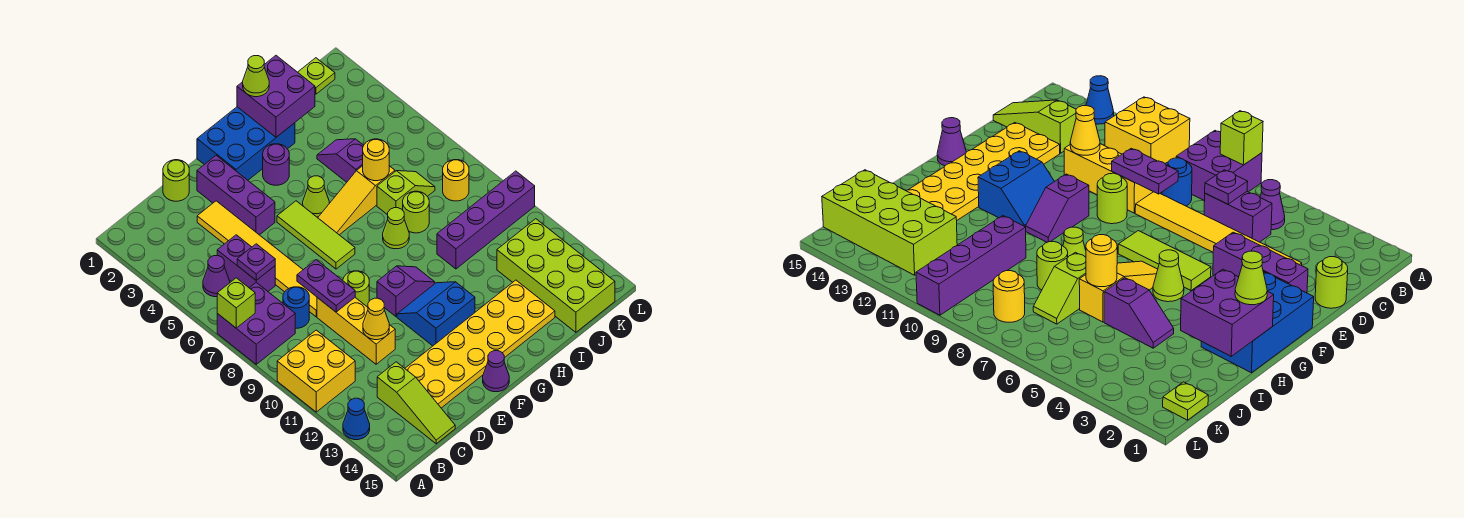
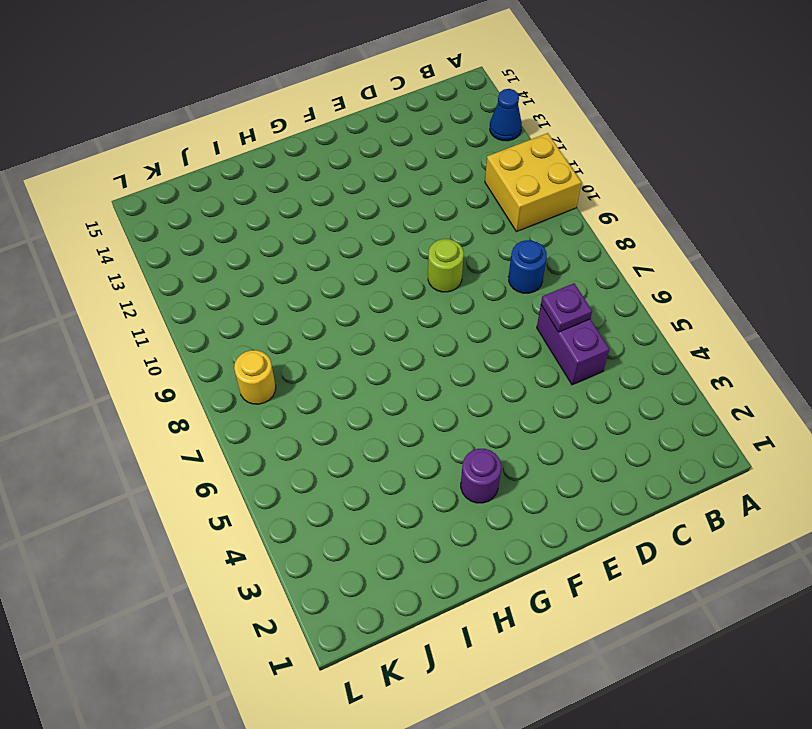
none -> purple brick A7:B8 level 1
none -> purple cone B5 level 1
none -> lime slope C13:C15 level 1 top 13
none -> lime round brick D1 level 1

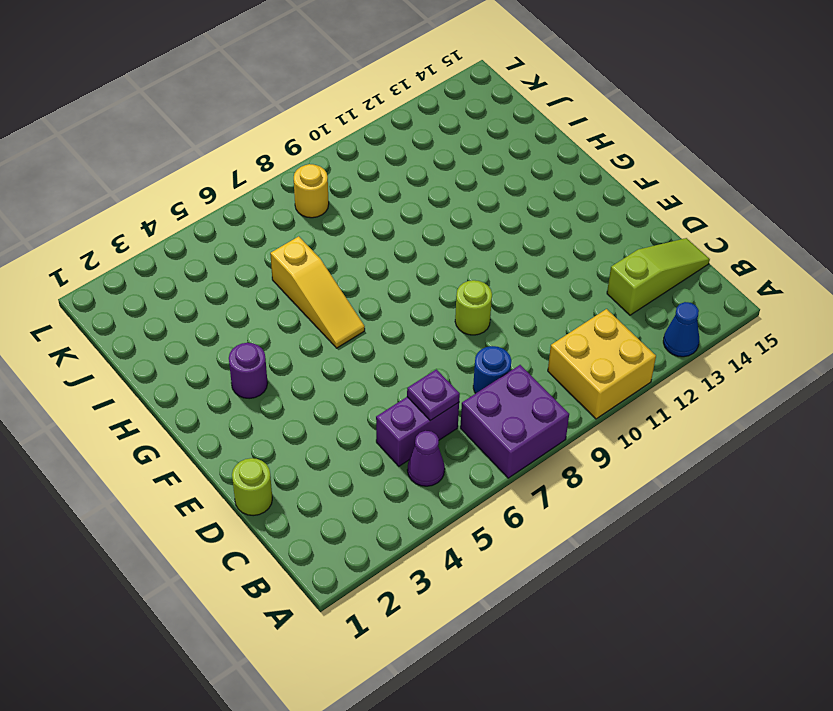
none -> yellow tile D3:D8 level 1
none -> yellow brick D9:D11 level 1
none -> yellow plate D13:I14 level 1
none -> purple brick E2:E4 level 1

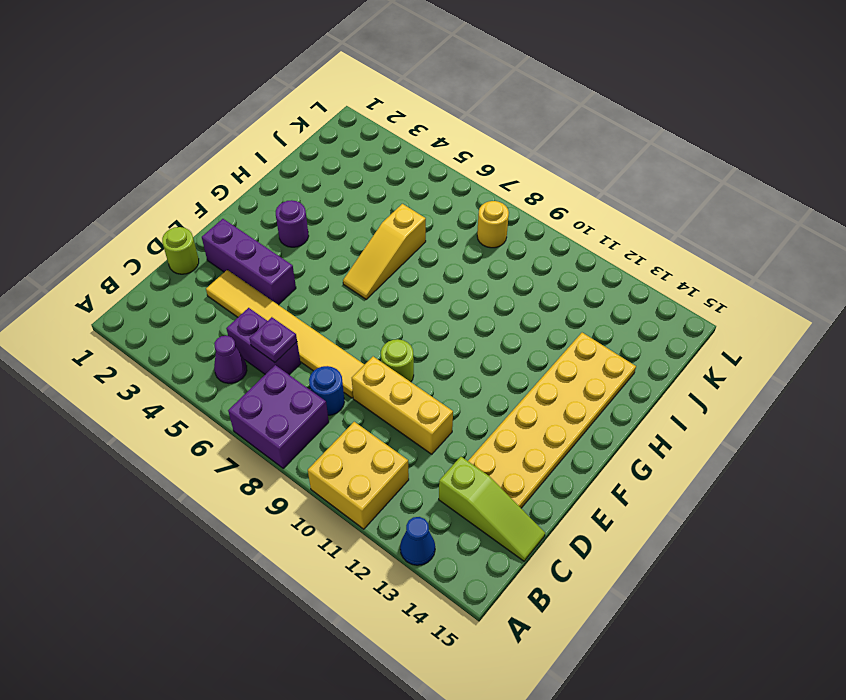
none -> blue brick F1:H2 level 1
none -> lime tile F5:F7 level 1
none -> purple slope F10:G10 level 1 top F
none -> blue slope F11:G12 level 1 top 12

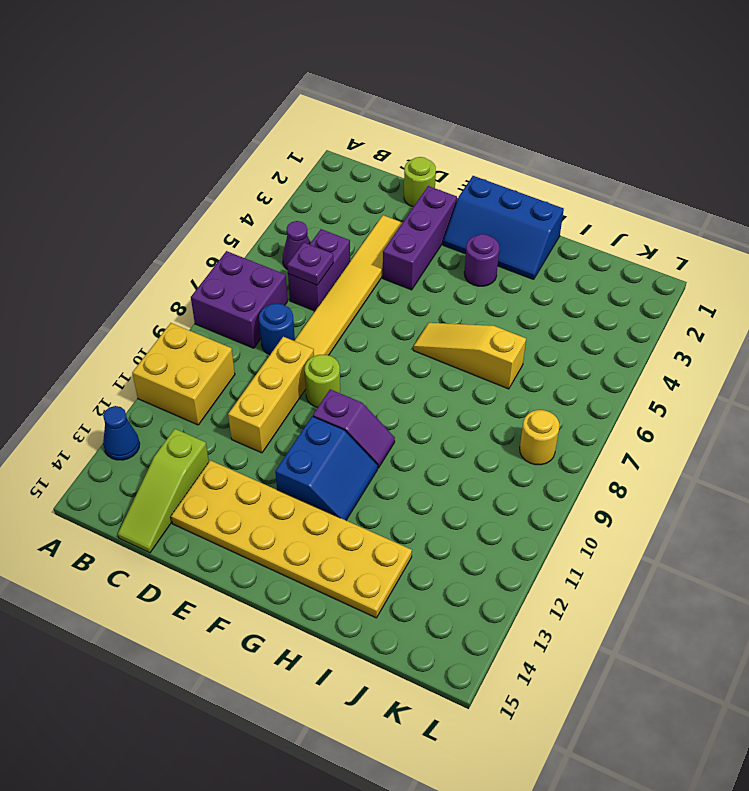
blue slope F1:H2 level 1 top 1 -> blue brick F1:H2 level 1
blue slope F11:G12 level 1 top F -> blue slope F11:G12 level 1 top 12
none -> lime tile F5:F7 level 1
none -> purple cone F15 level 1
none -> lime cone G5 level 1
none -> lime cone H8 level 1

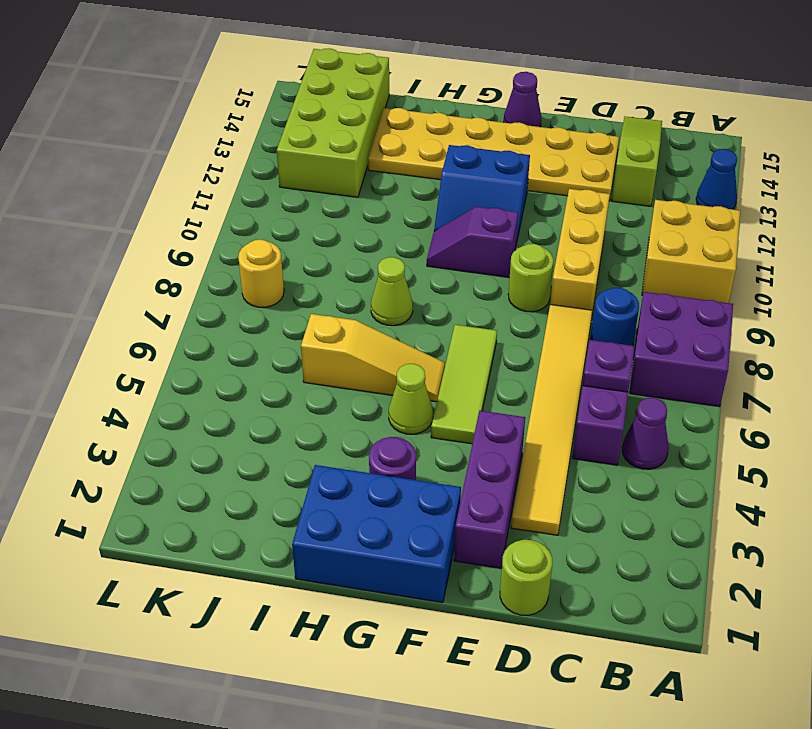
none -> purple slope I4:I5 level 1 top 5
none -> lime slope I7:J7 level 1 top I
none -> lime round brick I8 level 1
none -> purple brick I10:L10 level 1

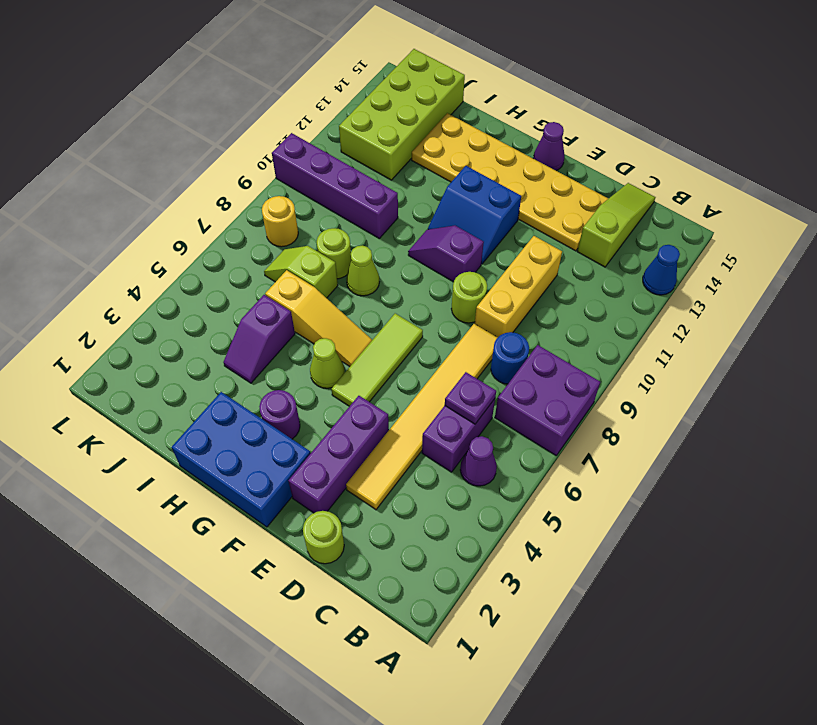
none -> yellow brick A10:B11 level 1
none -> lime plate K1 level 1
none -> lime brick A7 level 2
none -> purple plate D8:D9 level 2

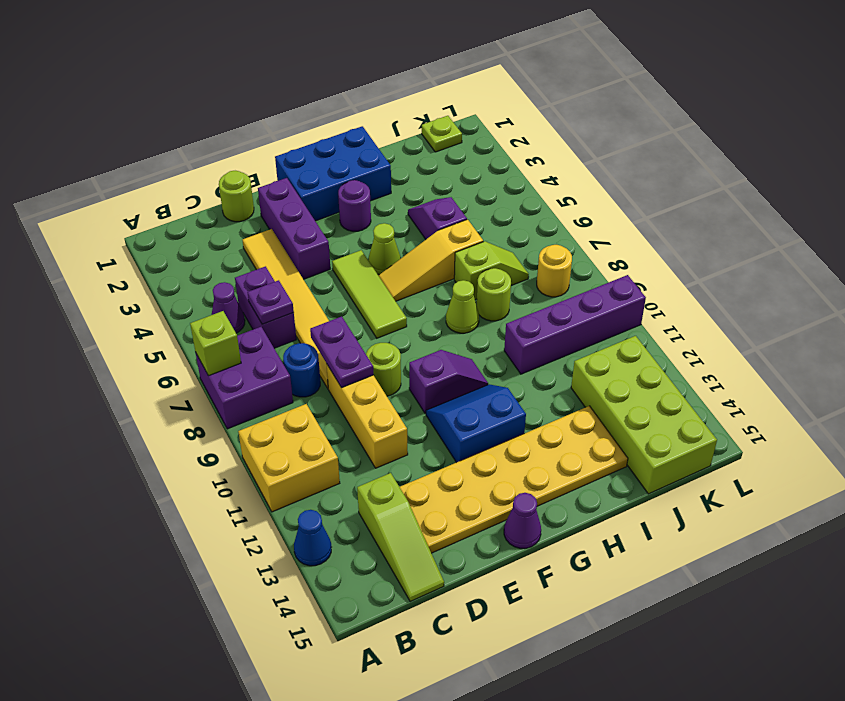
none -> yellow cone D11 level 2
none -> purple brick H1:I2 level 2
none -> yellow round brick I6 level 2
none -> lime cone H1 level 3

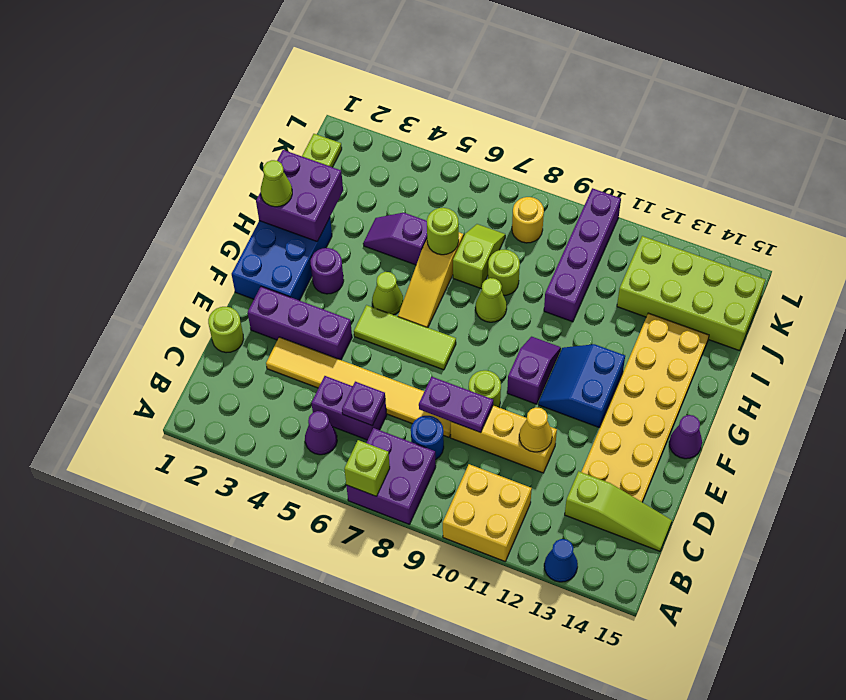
lime round brick I6 level 2 -> yellow round brick I6 level 2

